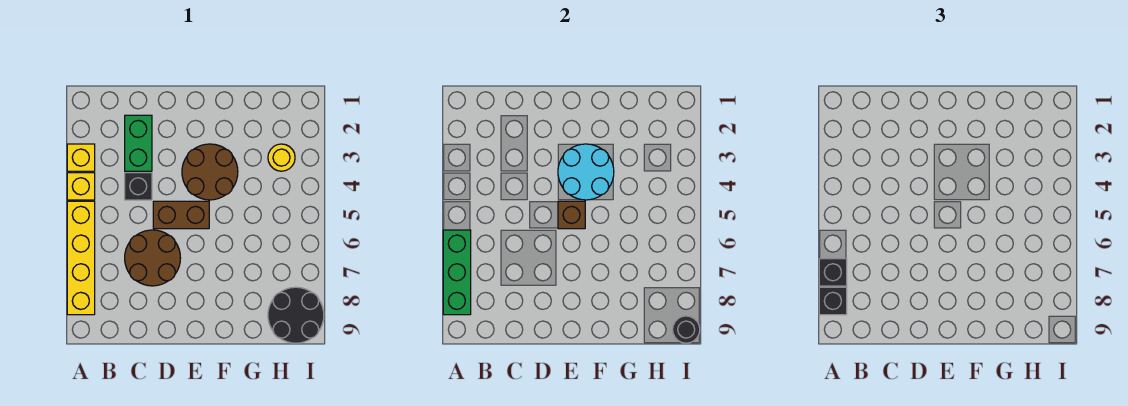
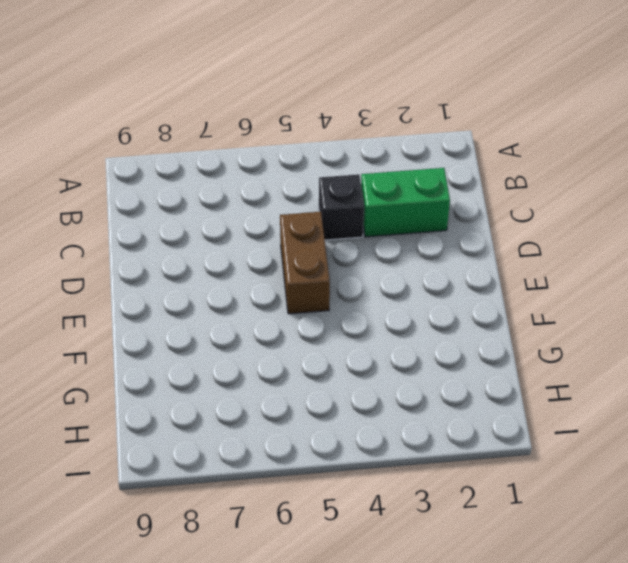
none -> yellow brick A3 level 1
none -> yellow brick A4 level 1
none -> yellow brick A5:A8 level 1

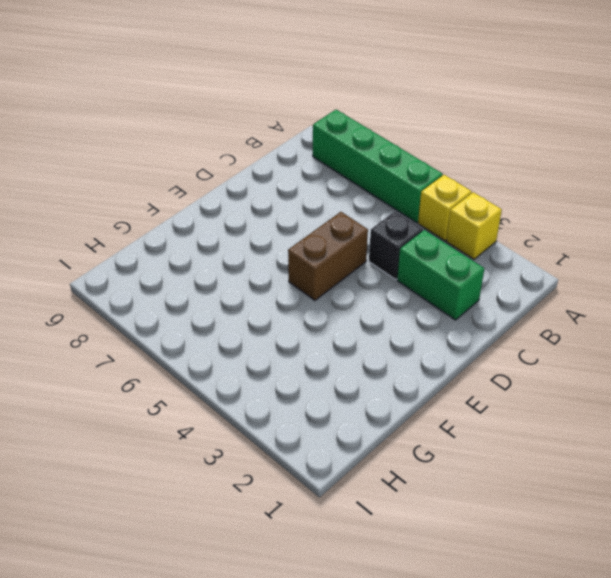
green brick A5:A8 level 1 -> yellow brick A5:A8 level 1
none -> brown round brick C6:D7 level 1
none -> brown round brick E3:F4 level 1
none -> yellow round brick H3 level 1

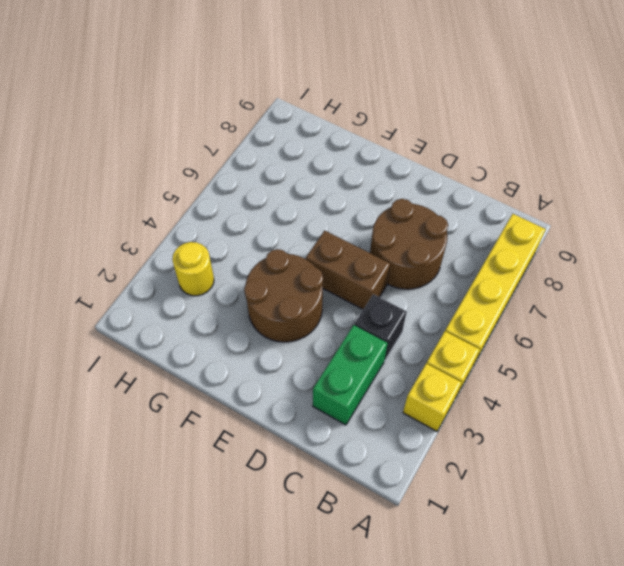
none -> black round brick H8:I9 level 1
none -> green brick A6:A8 level 2
none -> cyan round brick E3:F4 level 2

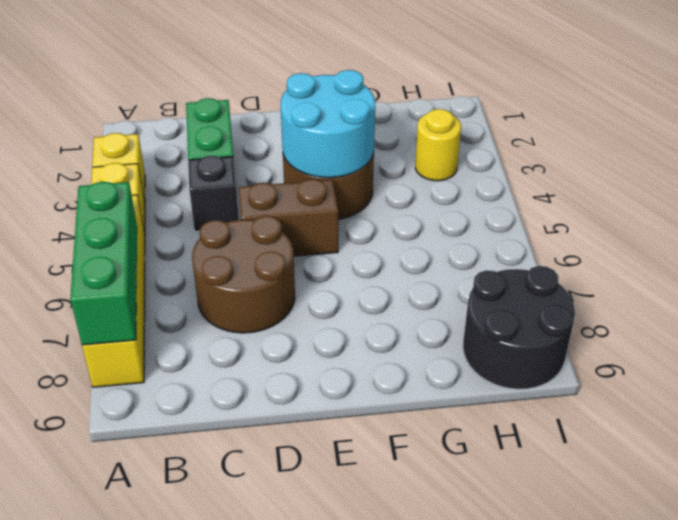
none -> brown brick E5 level 2
none -> black round brick I9 level 2
none -> black brick A7 level 3

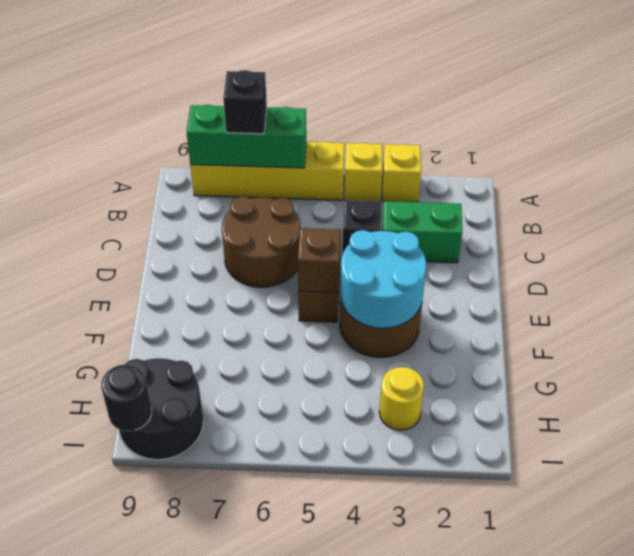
none -> black brick A8 level 3

